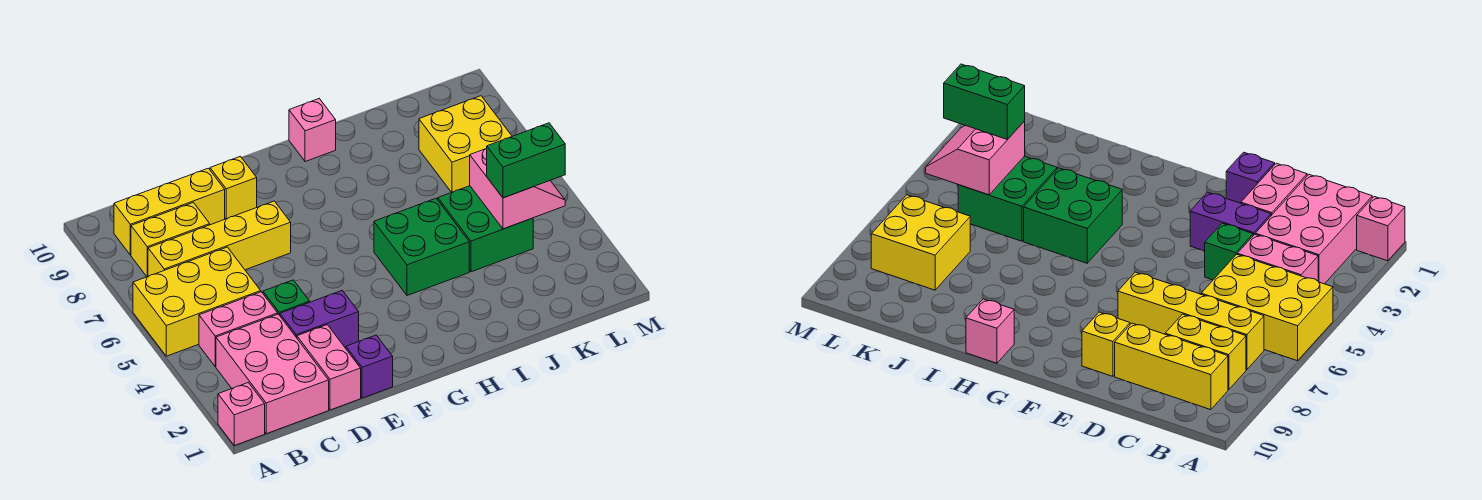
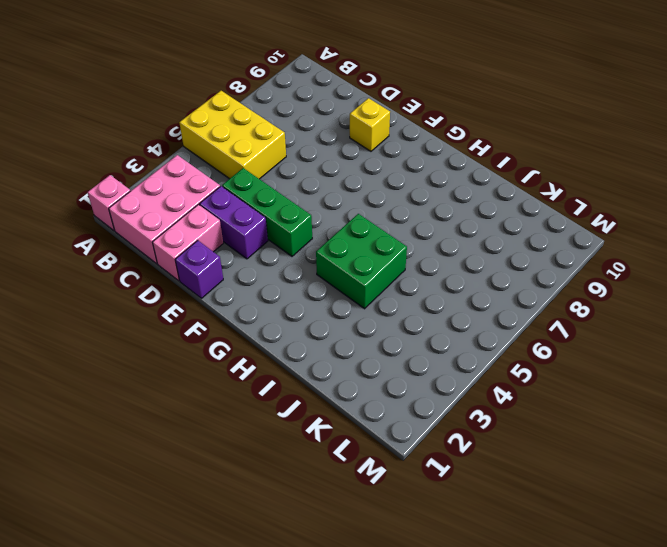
green brick D4:F4 level 1 -> green brick D4 level 1
none -> pink brick B4:C4 level 1
none -> yellow brick B7:E7 level 1
none -> yellow brick B8:C8 level 1

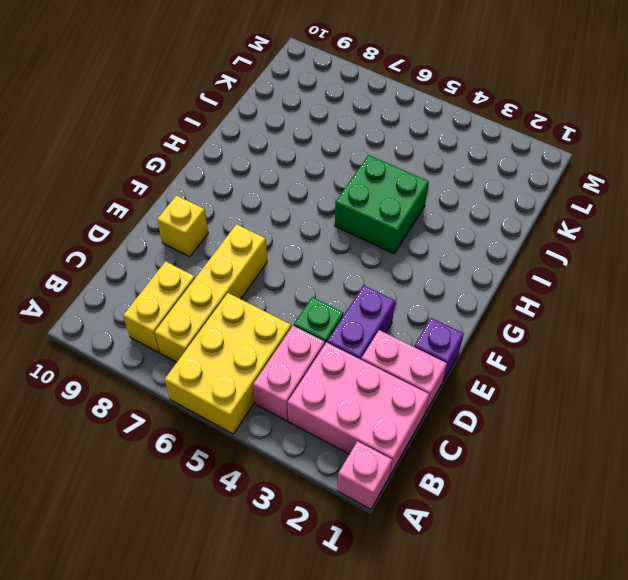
none -> yellow brick B9:D9 level 1
none -> pink brick H10 level 1
none -> green brick J4:K5 level 1

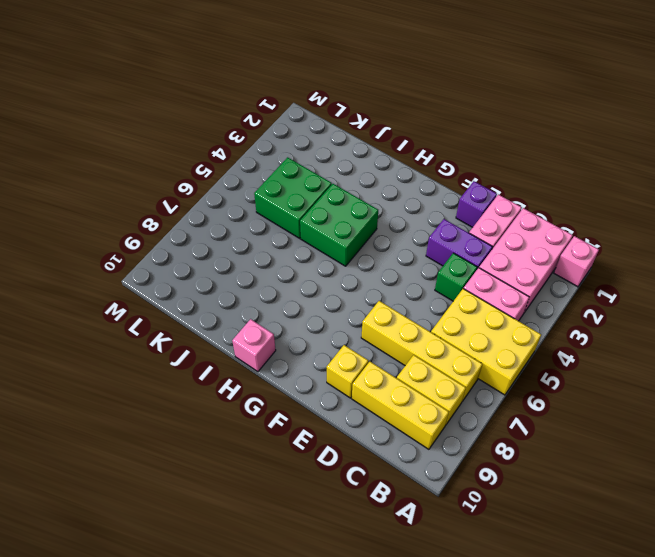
none -> yellow brick K7:L8 level 1
none -> pink slope K4:L5 level 2 top K
none -> green brick K4:L4 level 3

